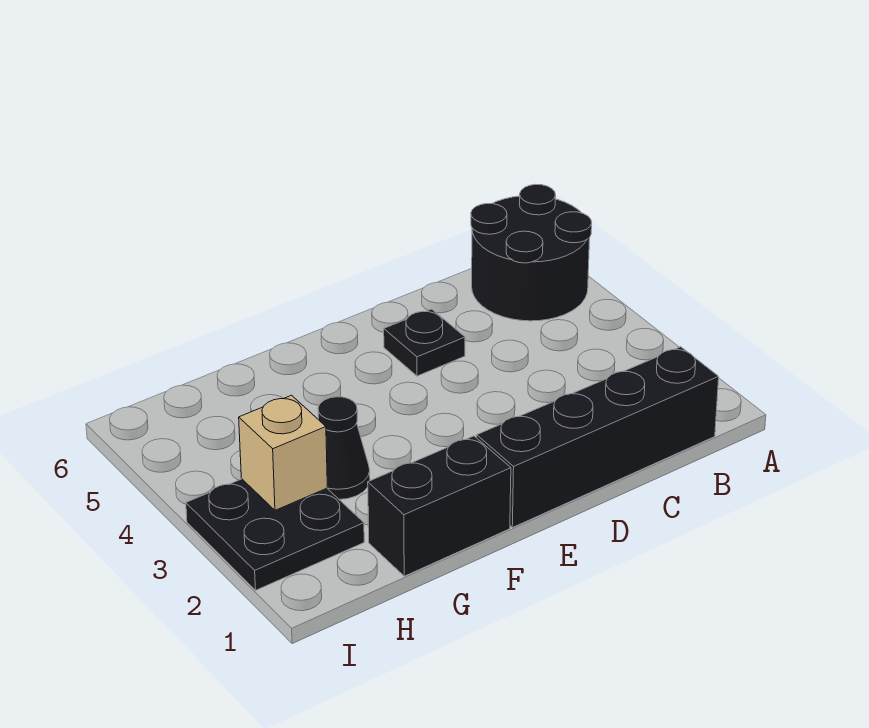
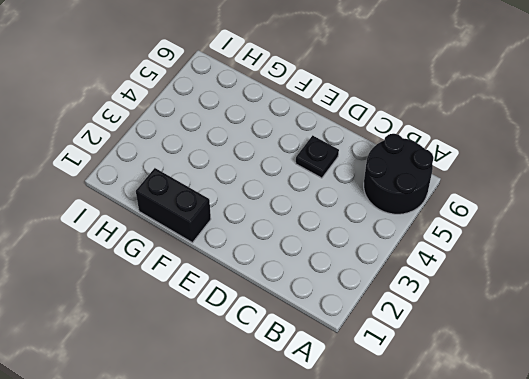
none -> black brick B1:E1 level 1
none -> black cone G3 level 1

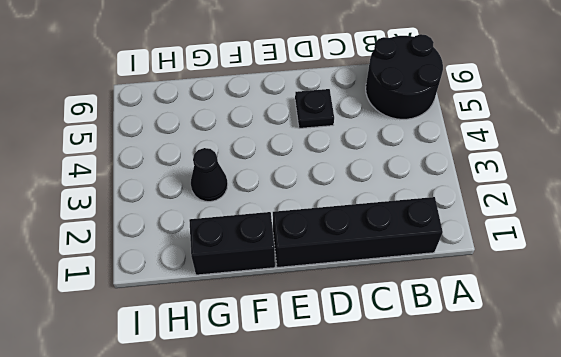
none -> black plate H2:I3 level 1
none -> tan brick H3 level 2

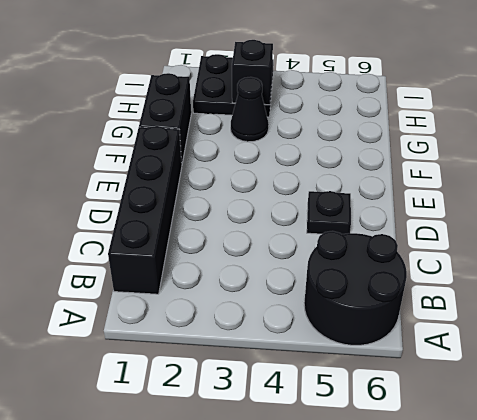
black brick H3 level 2 -> tan brick H3 level 2

